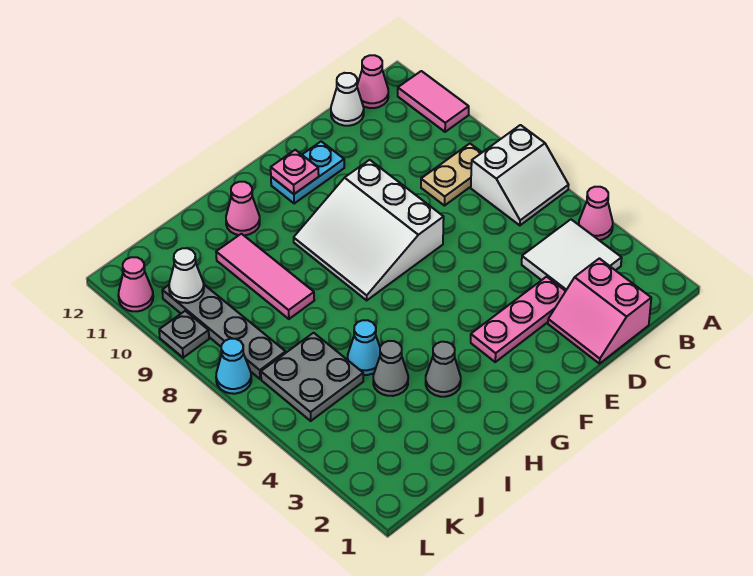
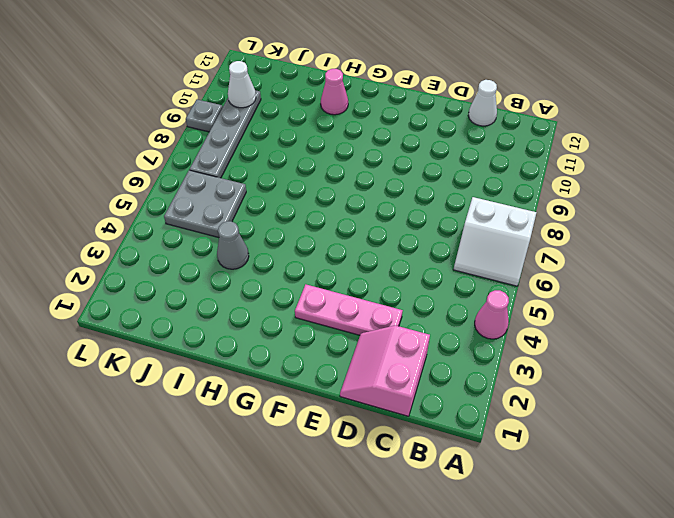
none -> pink tile A10:A11 level 1
none -> white tile B3:C4 level 1
none -> tan plate B8:C8 level 1

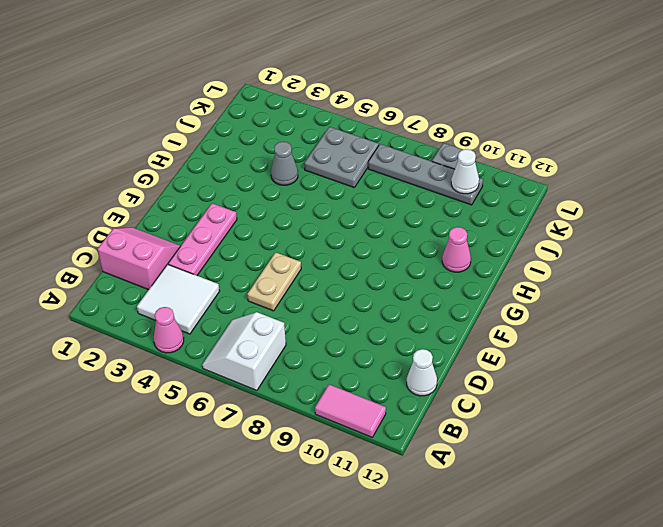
tan plate D6:E6 level 1 -> tan plate B8:C8 level 1
none -> pink cone B12 level 1
none -> white slope E7:G9 level 1 top E
none -> cyan plate E11:F11 level 1

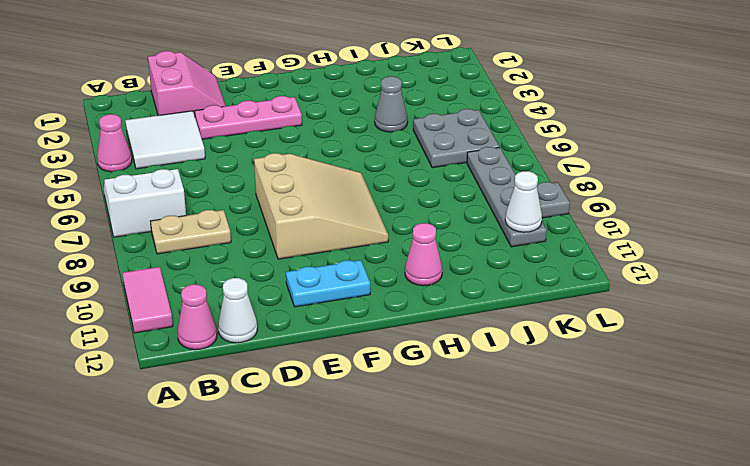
tan slope E7:G9 level 1 top E -> white slope E7:G9 level 1 top E
none -> grey cone H3 level 1
none -> cyan cone I5 level 1
none -> pink tile I8:I10 level 1

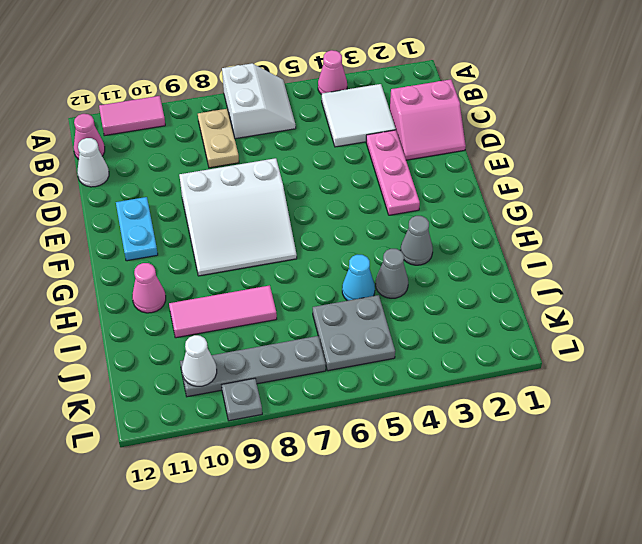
none -> cyan cone L7 level 1
none -> pink cone L11 level 1
none -> pink plate F11 level 2

